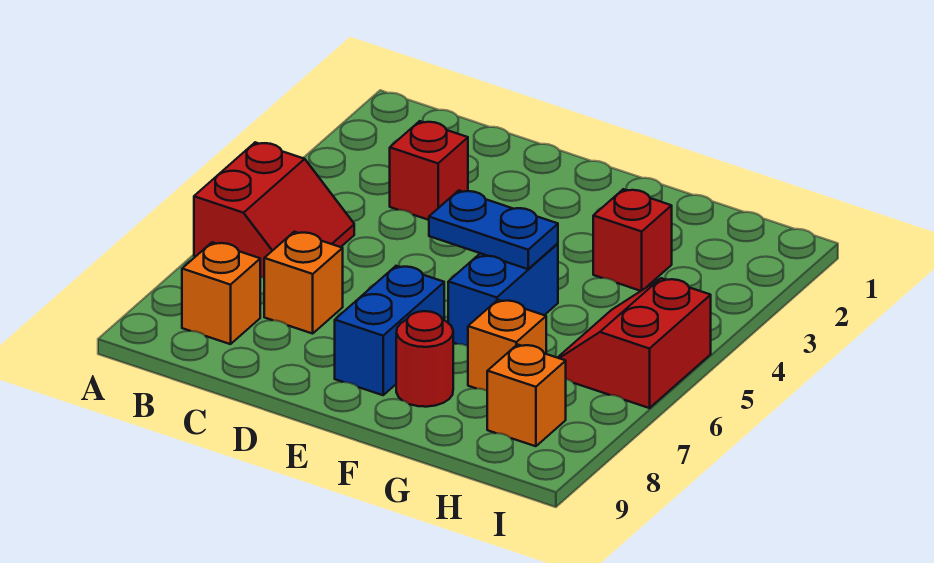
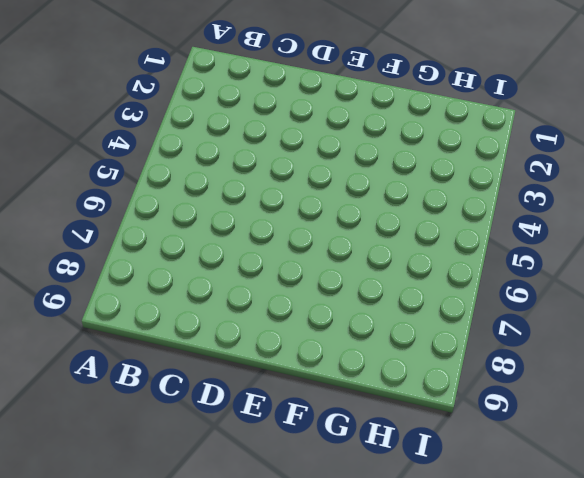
none -> red slope A5:B6 level 1 top A
none -> orange brick B8 level 1
none -> red brick C3 level 1

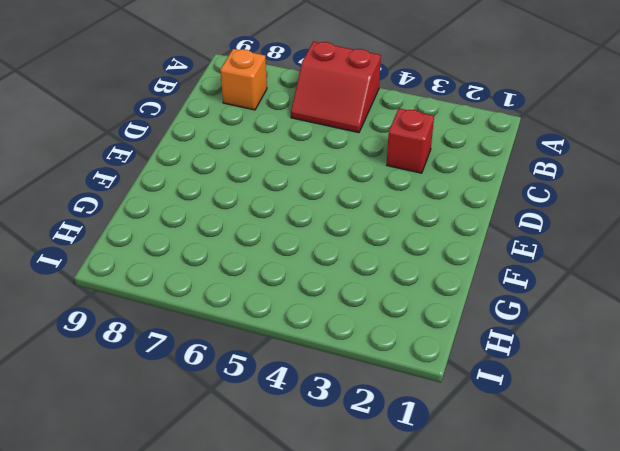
none -> orange brick C7 level 1
none -> blue brick E7:E8 level 1
none -> blue brick F5:F6 level 1

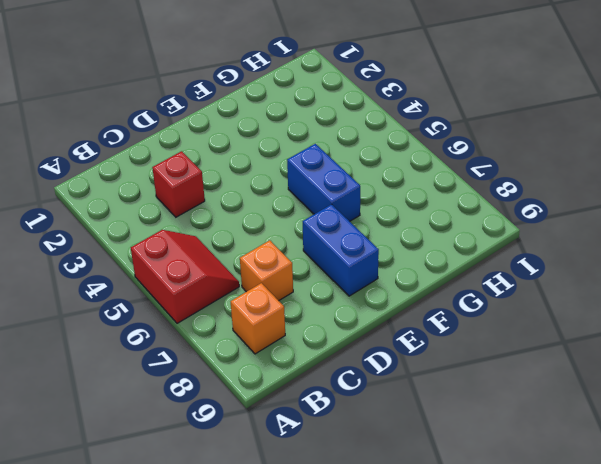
none -> red round brick F8 level 1
none -> red brick G3 level 1
none -> orange brick G7 level 1

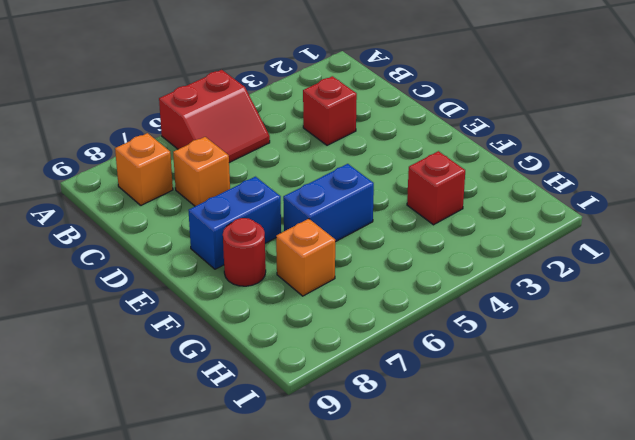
none -> red slope H5:I6 level 1 top I
none -> orange brick H8 level 1
none -> blue plate E5:F5 level 2

